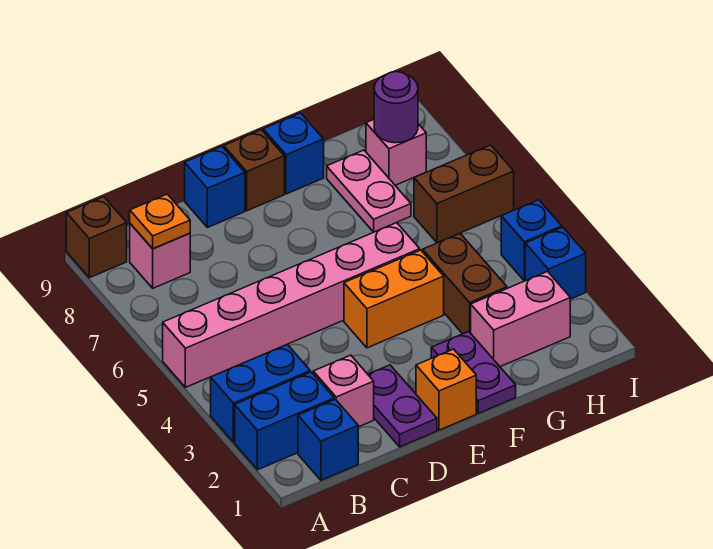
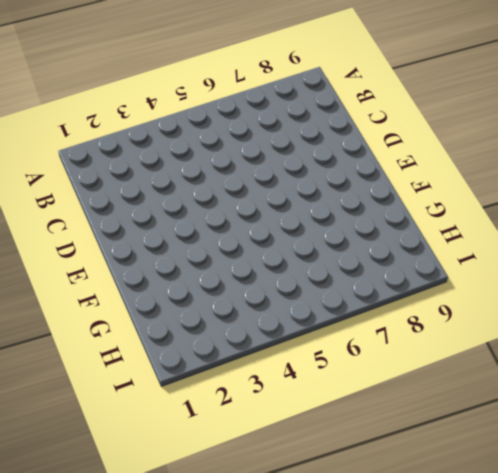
none -> blue brick A2:B2 level 1
none -> blue brick A3:B3 level 1
none -> pink brick A5:F5 level 1

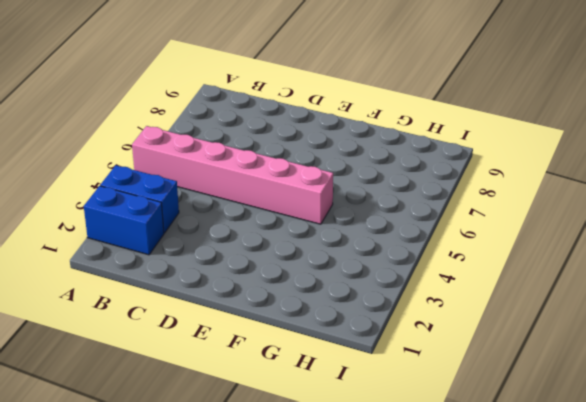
none -> brown brick A9 level 1
none -> blue brick B1 level 1
none -> pink brick B8 level 1

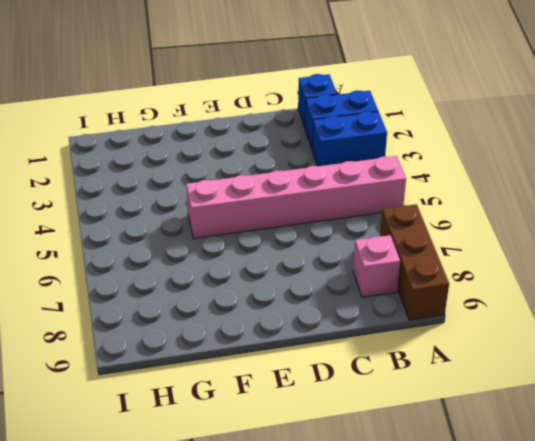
brown brick A7:A9 level 1 -> brown brick A9 level 1
none -> pink brick C2 level 1
none -> purple plate D1:D2 level 1
none -> blue brick D9 level 1

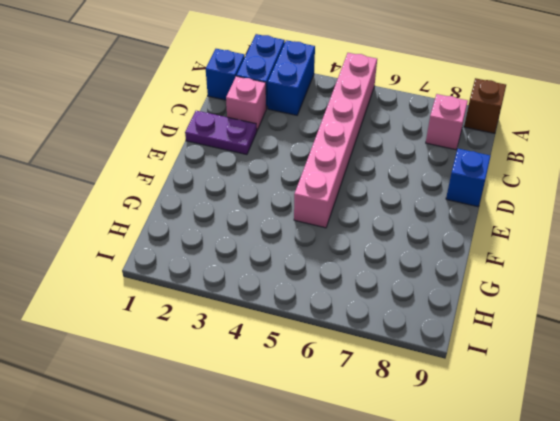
none -> orange brick E1 level 1
none -> orange brick E4:F4 level 1
none -> brown brick E9 level 1

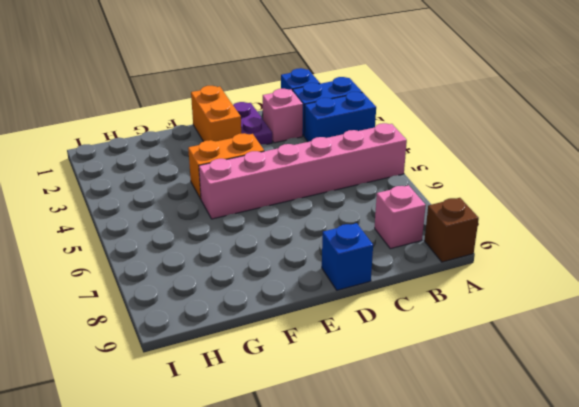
orange brick E1:E2 level 1 -> orange brick E1 level 1
none -> brown brick E9 level 1
none -> purple plate F1:F2 level 1
none -> blue brick F9 level 1

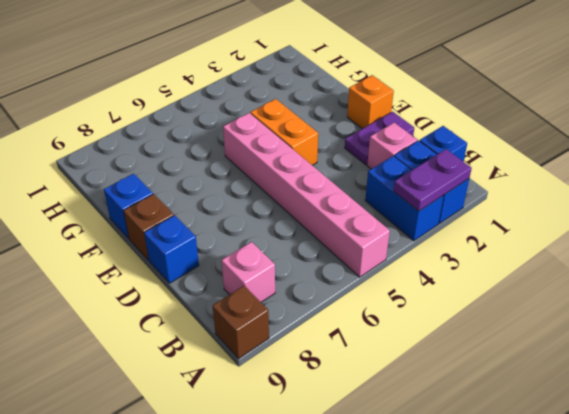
purple plate A2:A3 level 2 -> purple plate F1:F2 level 1
none -> pink brick G2:H2 level 1
none -> brown brick G3:G4 level 1
none -> pink plate G7:G8 level 1

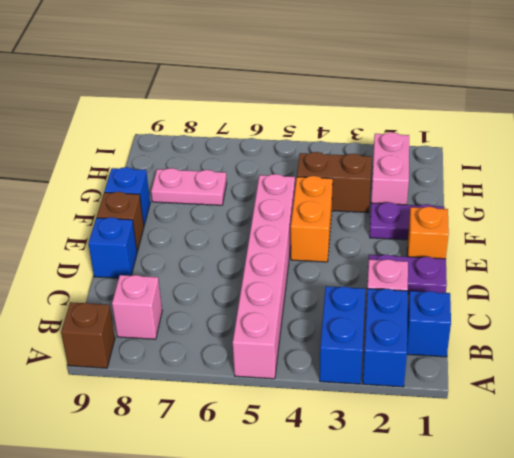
none -> brown brick H6:I6 level 1
none -> pink brick H8 level 1
none -> blue brick I3 level 1

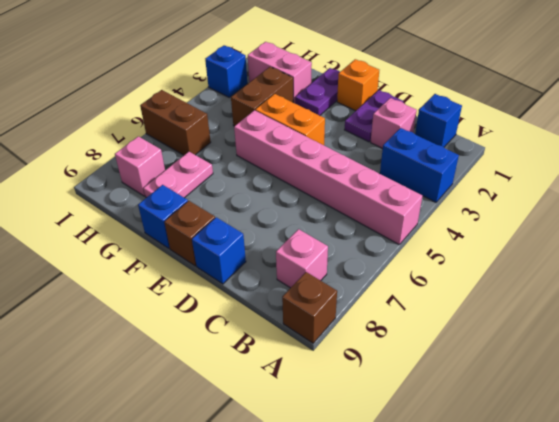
none -> blue brick A2:B2 level 1
none -> blue brick I4 level 1
none -> orange plate B8 level 2

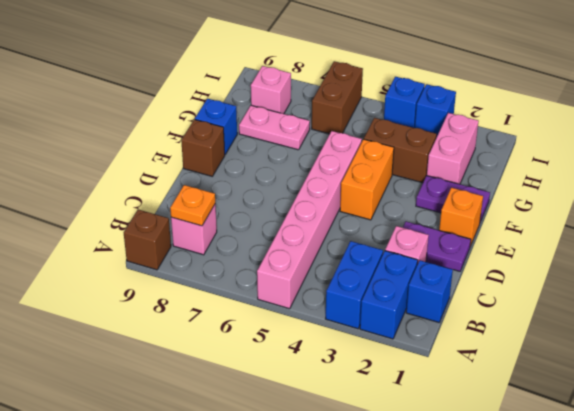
none -> blue brick D9 level 1
none -> purple round brick H8 level 2

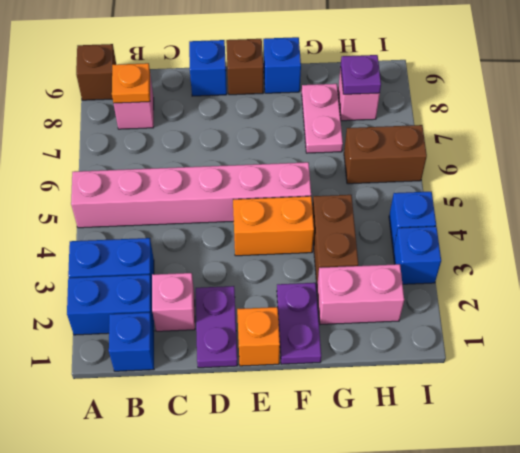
purple plate H8 level 2 -> purple round brick H8 level 2

